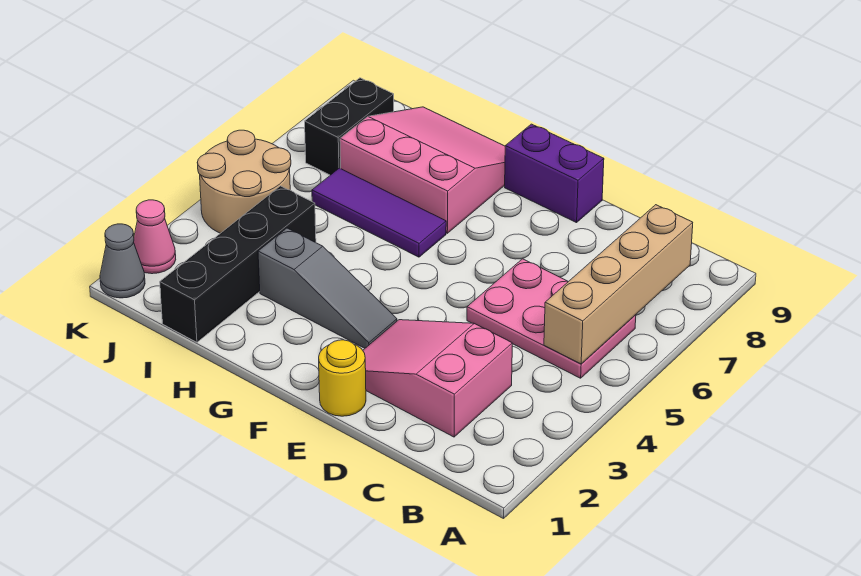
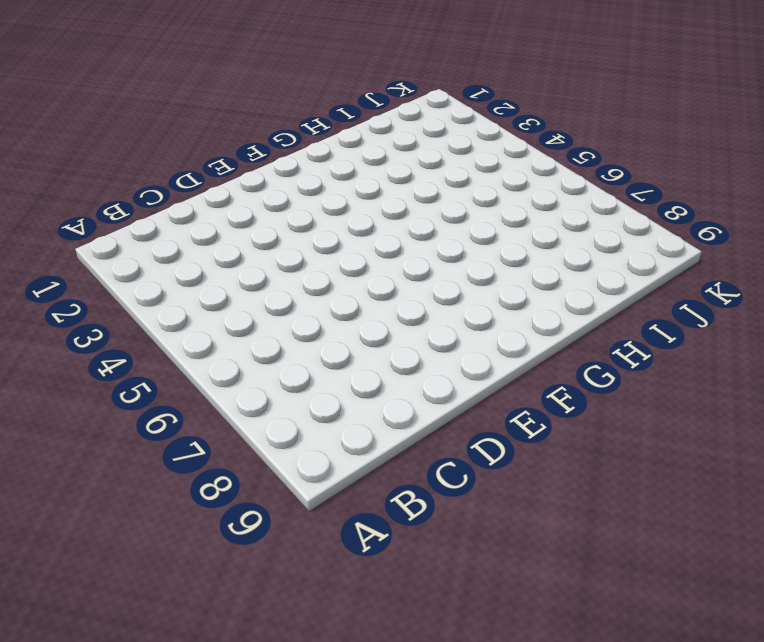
none -> pink plate B5:D6 level 1
none -> pink slope C2:E3 level 1 top C
none -> yellow round brick E1 level 1

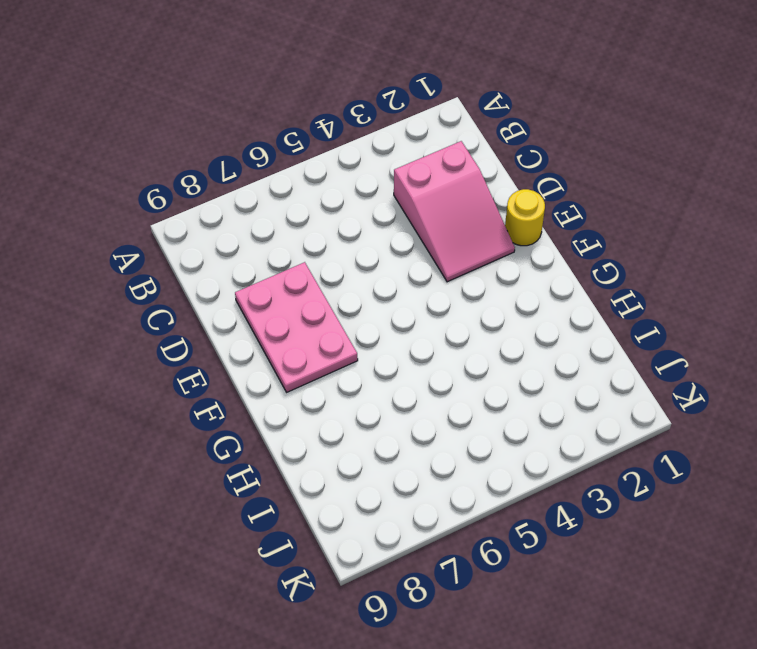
pink plate D7:F8 level 1 -> pink plate B5:D6 level 1
none -> purple brick E9:F9 level 1
none -> grey slope F3:H3 level 1 top H
none -> purple tile G6:I6 level 1

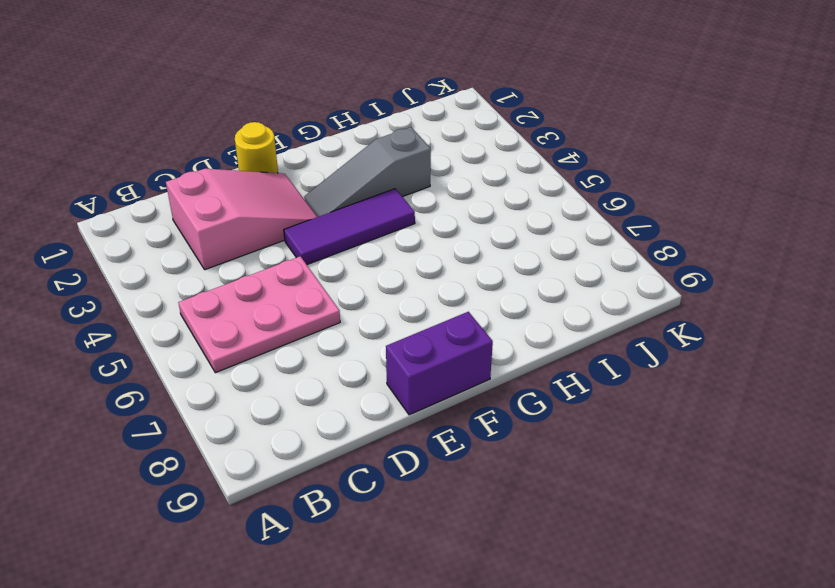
purple tile E4:G4 level 1 -> purple tile G6:I6 level 1
none -> pink slope G7:I9 level 1 top 7
none -> black brick I1:I4 level 1
none -> tan round brick J4:K5 level 1

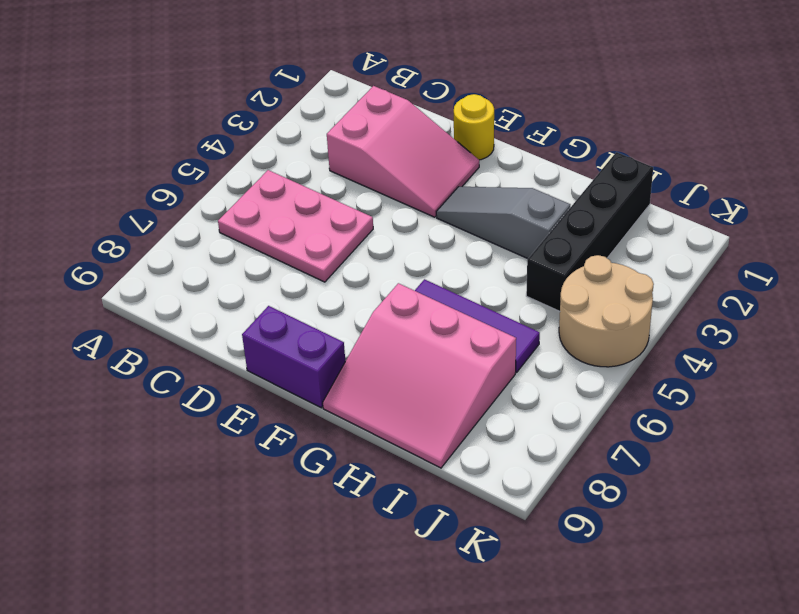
none -> black brick J7:J8 level 1
none -> grey cone K1 level 1
none -> pink cone K2 level 1

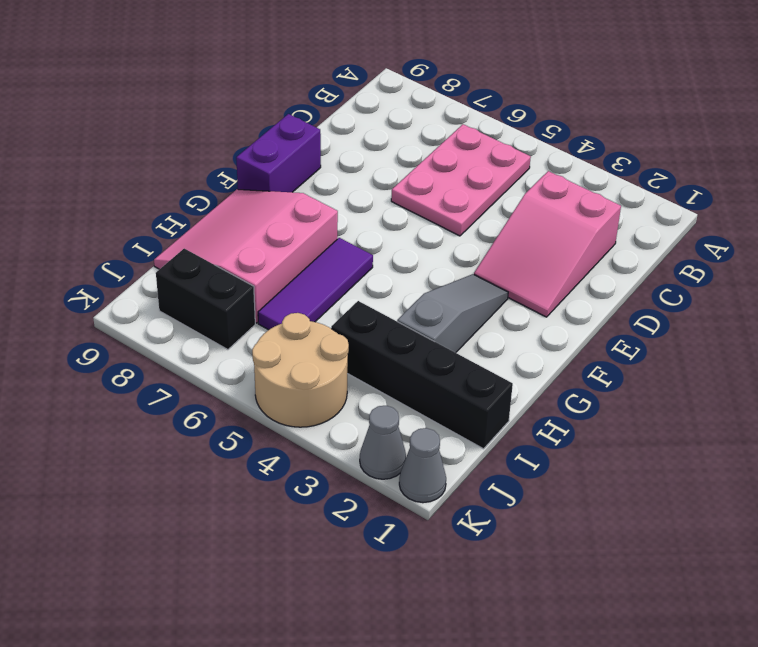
grey cone K2 level 1 -> pink cone K2 level 1
none -> yellow round brick E1 level 1
none -> tan brick B5:B8 level 2

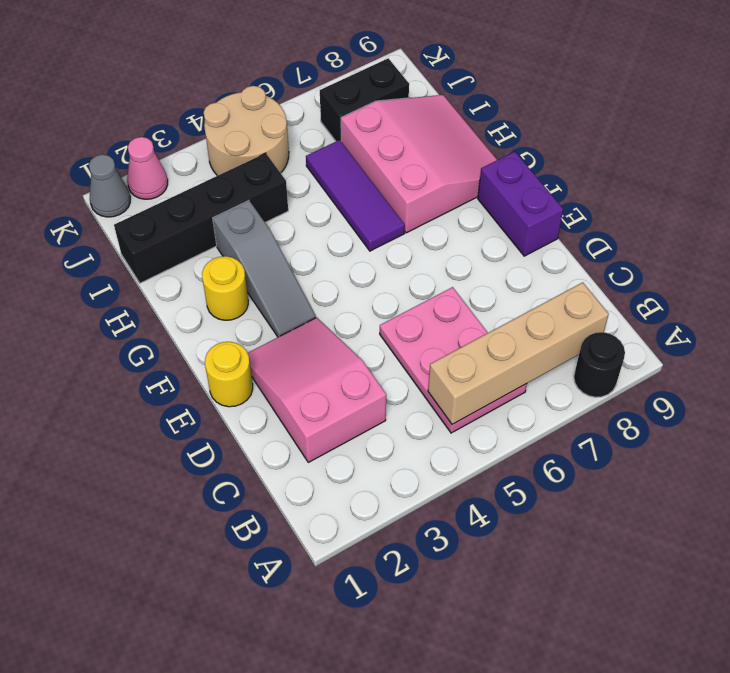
black round brick A8 level 1 -> none
yellow round brick G2 level 1 -> none

